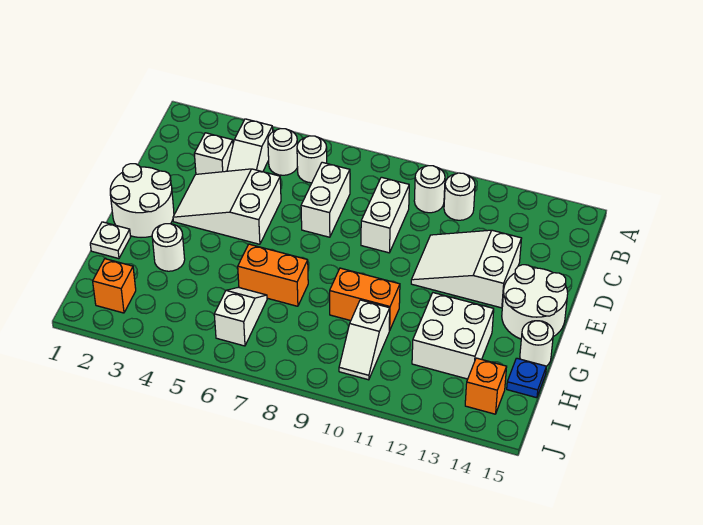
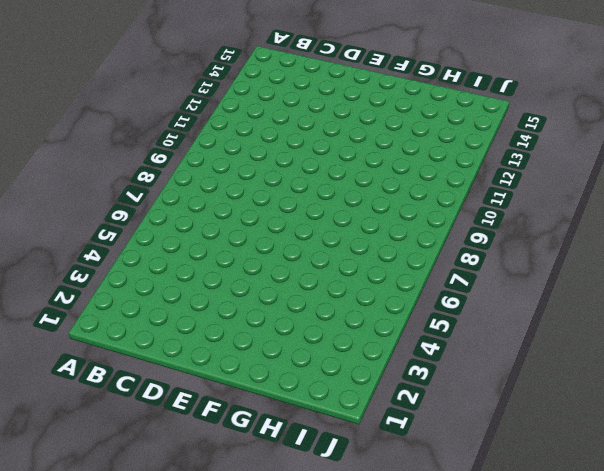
none -> white slope B4:C4 level 1 top B
none -> white round brick B5 level 1
none -> white round brick B6 level 1

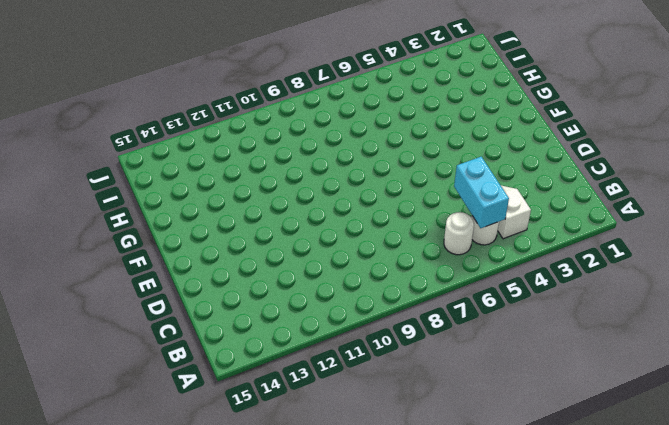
cyan brick B5:C5 level 2 -> none
none -> white round brick B10 level 1
none -> white round brick B11 level 1
none -> white brick C3 level 1

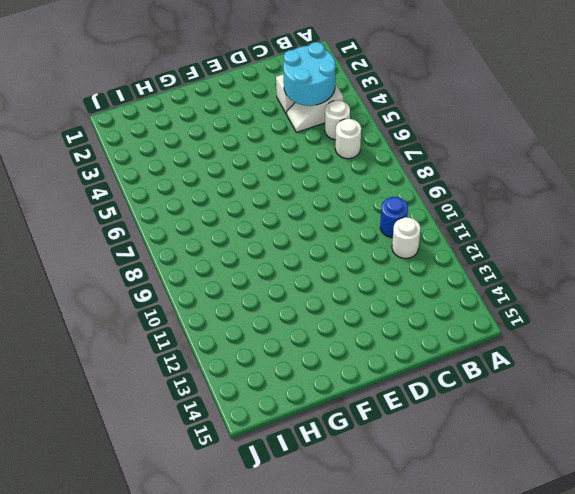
cyan round brick B3:C4 level 2 -> none
blue round brick B10 level 1 -> white round brick B10 level 1
none -> white brick C7:D7 level 1
none -> white brick C9:D9 level 1
none -> white slope D3:E5 level 1 top 5

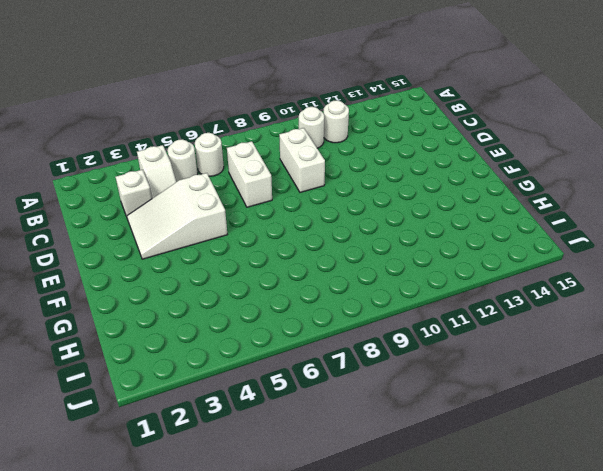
none -> white slope D11:E13 level 1 top 13
none -> white round brick E1:F2 level 1
none -> white round brick E14:F15 level 1

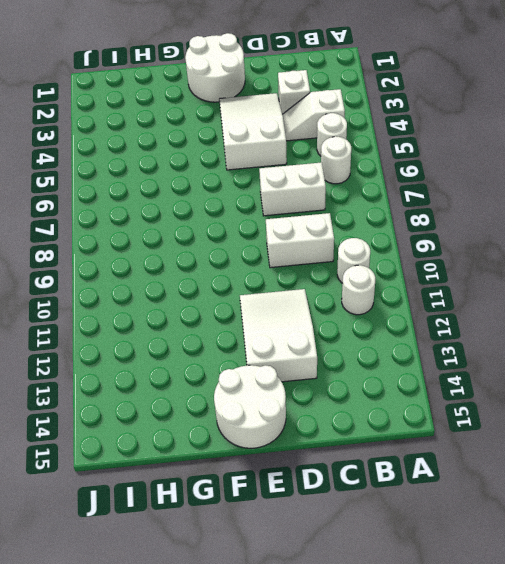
none -> white plate G1 level 1
none -> white round brick G3 level 1
none -> orange brick G6:G7 level 1

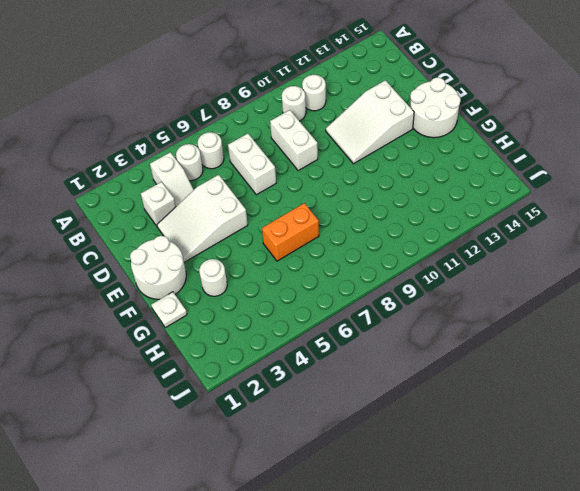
none -> orange brick G9:G10 level 1
none -> white brick G12:H13 level 1
none -> white round brick G15 level 1

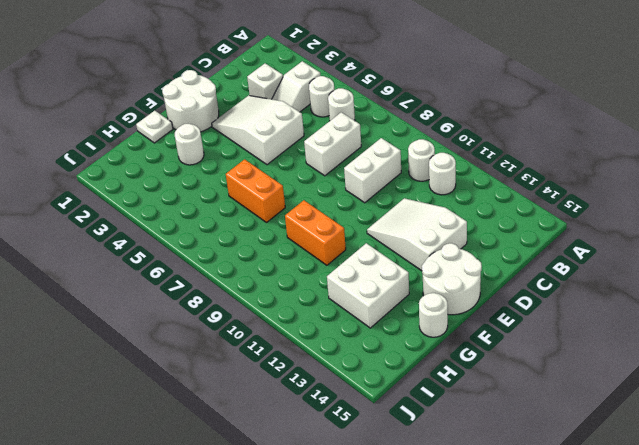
none -> white slope H6:I6 level 1 top I
none -> white slope H10:I10 level 1 top H
none -> blue plate H15 level 1

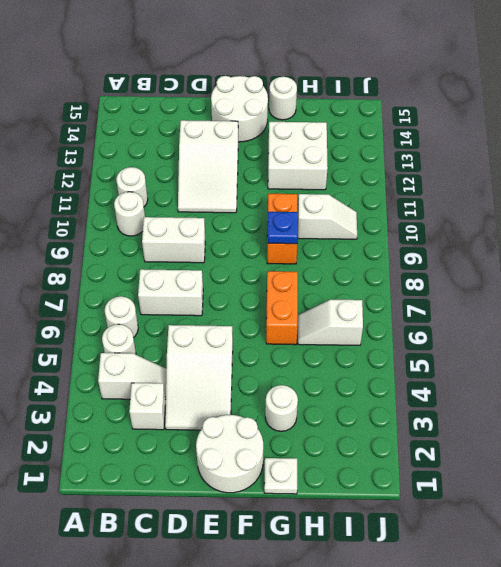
blue plate G9 level 2 -> blue plate H15 level 1
none -> orange brick I2 level 1
none -> orange brick I14 level 1

